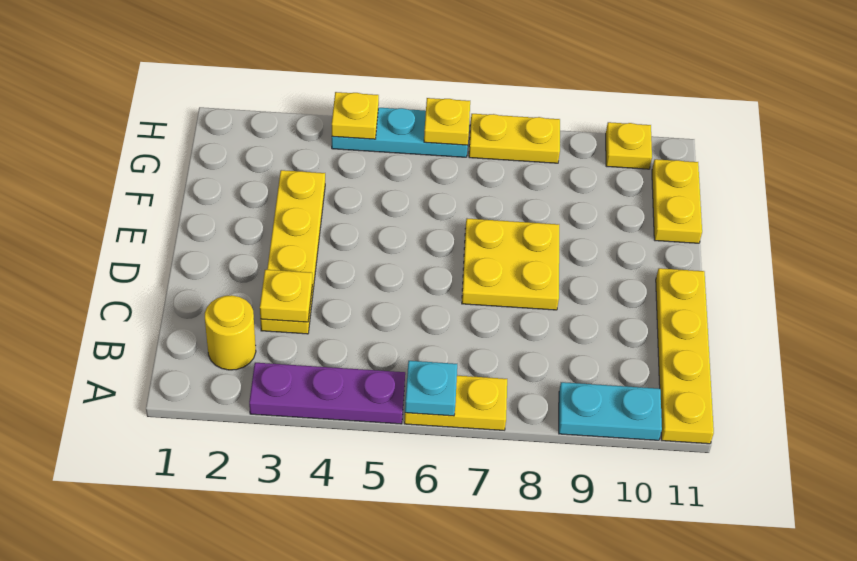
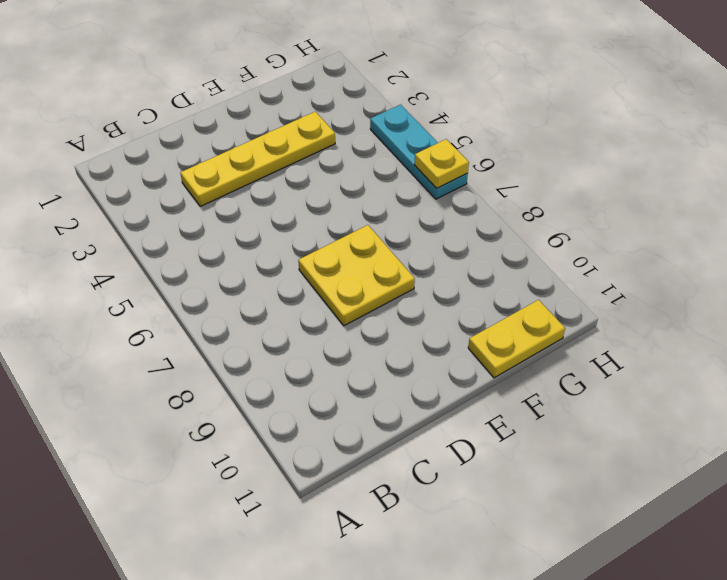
none -> purple plate A3:A5 level 1
none -> yellow plate A6:A7 level 1
none -> cyan plate A9:A10 level 1

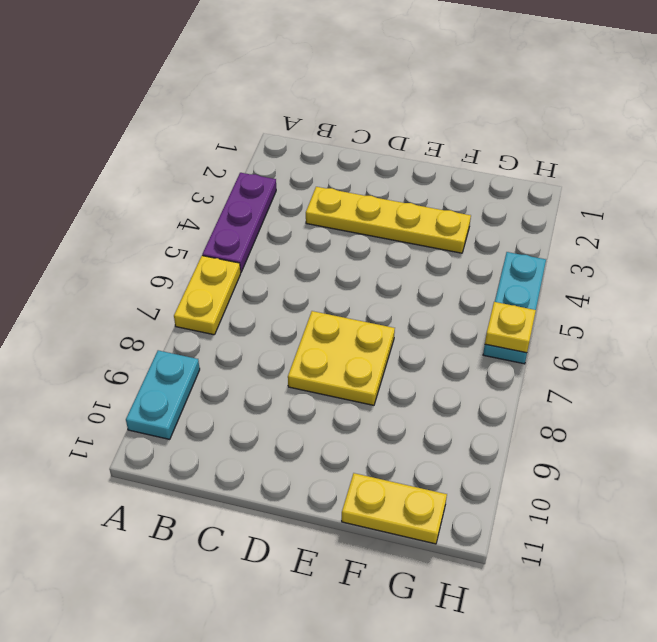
none -> yellow plate A11:D11 level 1
none -> yellow round brick B2 level 1
none -> yellow plate H7:H8 level 1

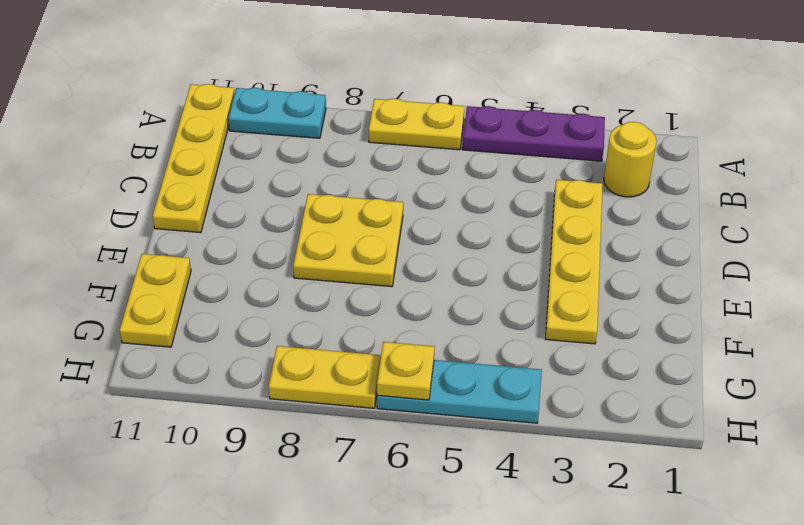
none -> yellow plate H10 level 1
none -> cyan plate A6 level 2
none -> yellow plate C3 level 2

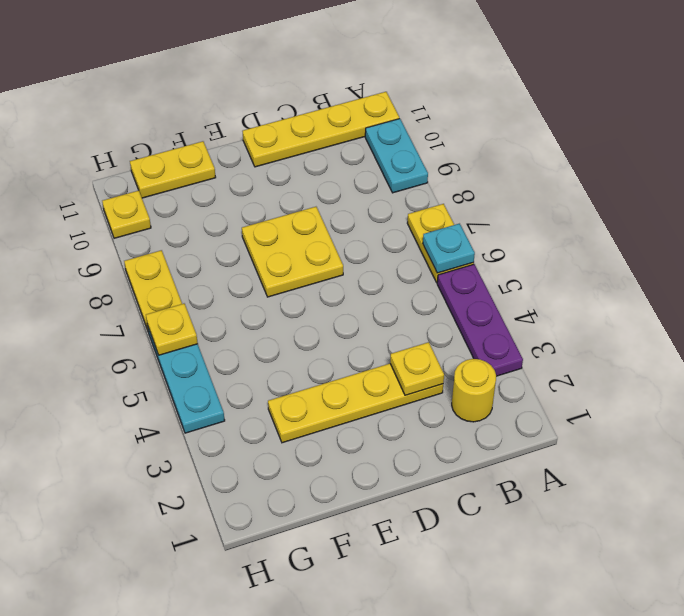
none -> yellow plate H4 level 2

